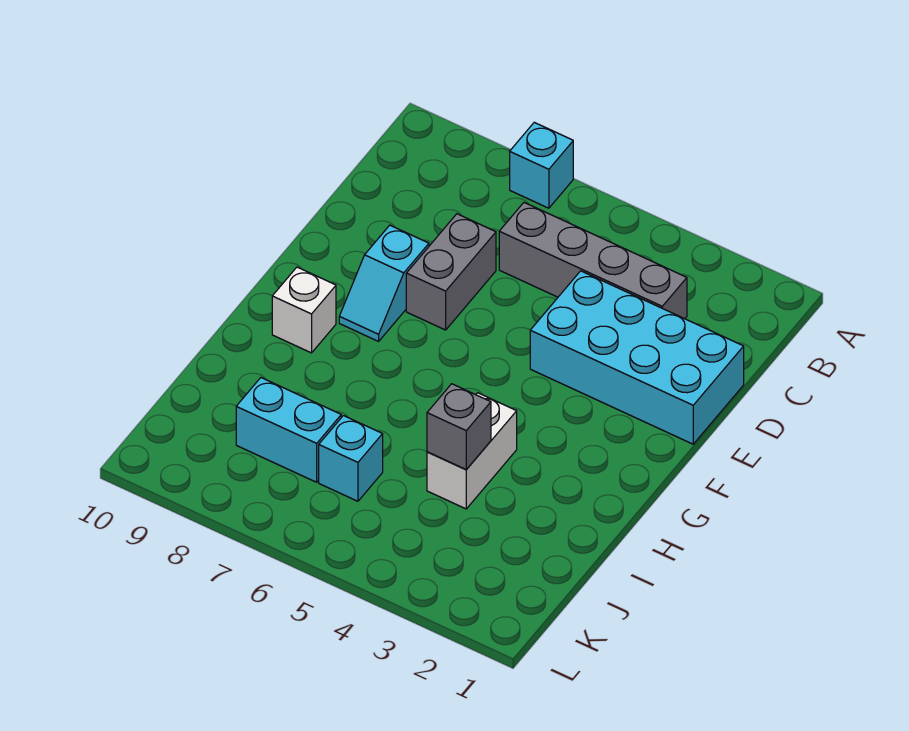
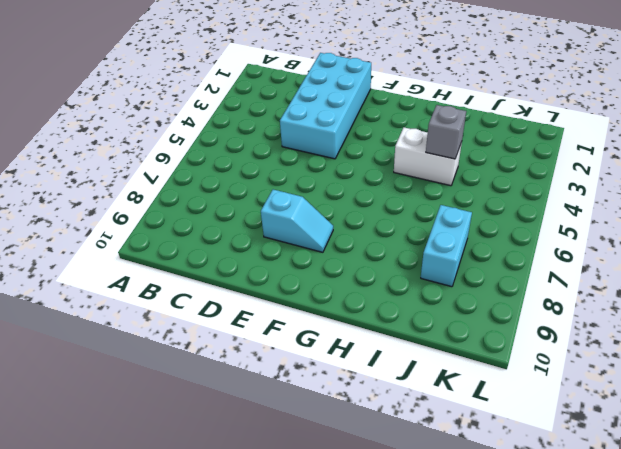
none -> cyan brick A7 level 1
none -> grey brick C3:C6 level 1

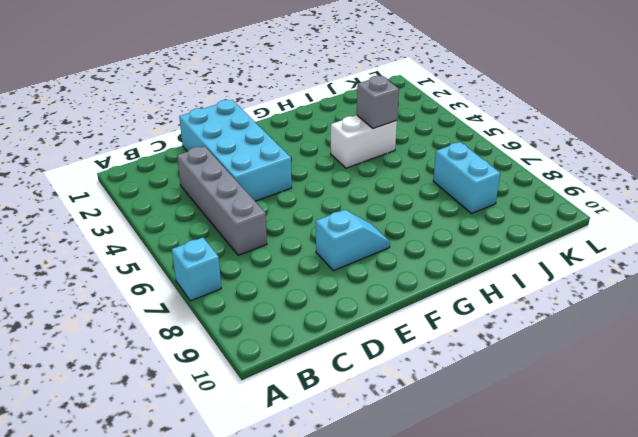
none -> grey brick D7:E7 level 1
none -> white brick G9 level 1

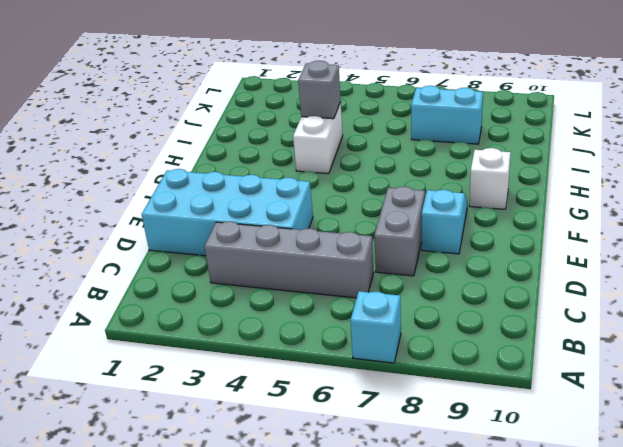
none -> cyan brick J6 level 1

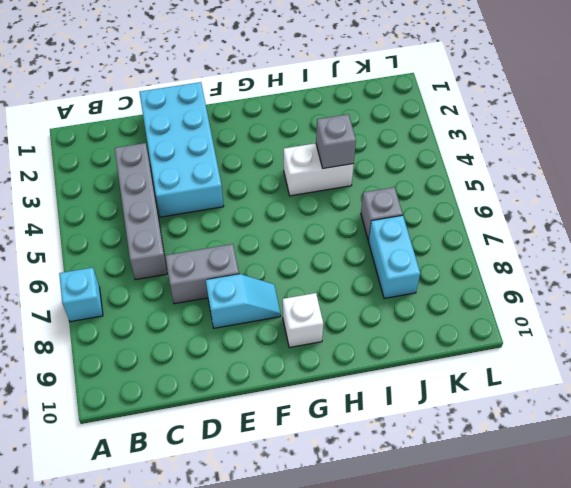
grey brick J6 level 1 -> cyan brick J6 level 1

